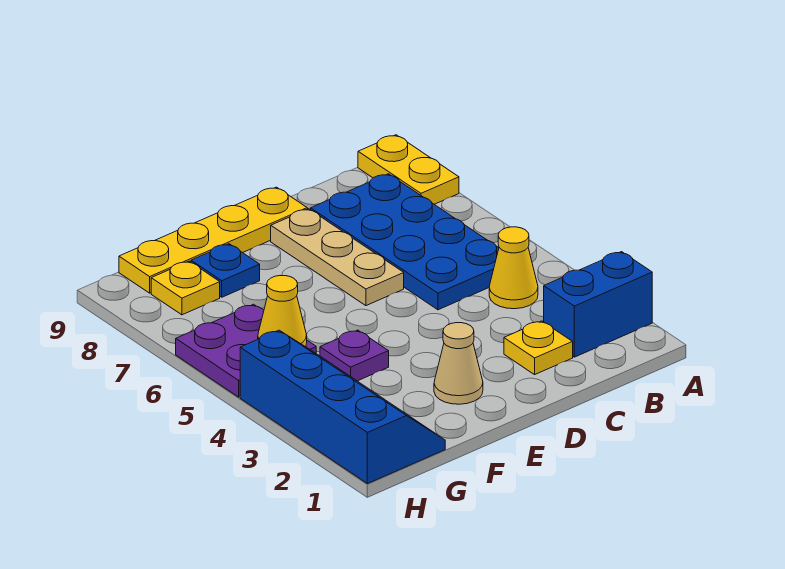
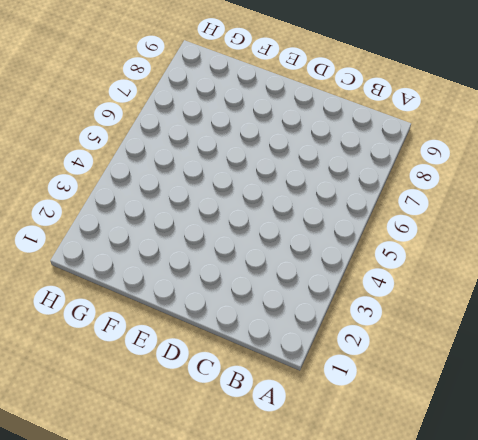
none -> blue brick A2:B2 level 1
none -> yellow plate A8:A9 level 1
none -> yellow cone B4 level 1

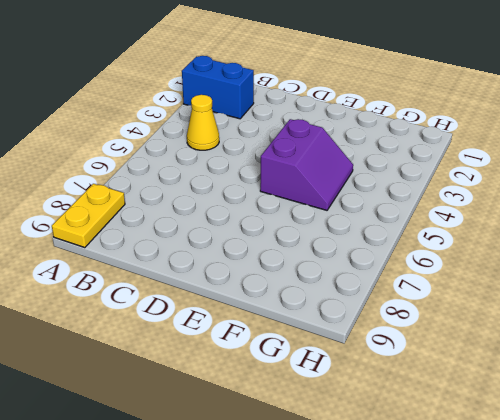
purple slope E4:F5 level 1 top E -> purple plate F4 level 1
none -> blue plate B5:C8 level 1
none -> yellow plate C2 level 1
none -> tan plate D6:D8 level 1

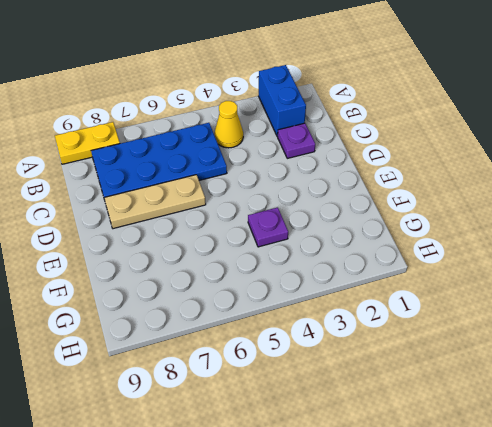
purple plate C2 level 1 -> yellow plate C2 level 1
none -> yellow plate D9:G9 level 1
none -> tan cone E2 level 1
none -> blue plate F8 level 1

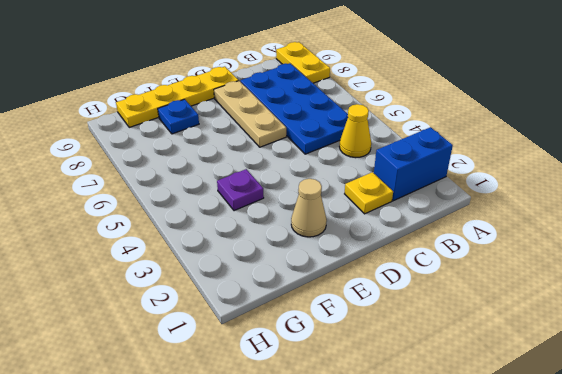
none -> blue slope G1:H4 level 1 top H
none -> purple plate G5:H6 level 1
none -> yellow plate G8 level 1

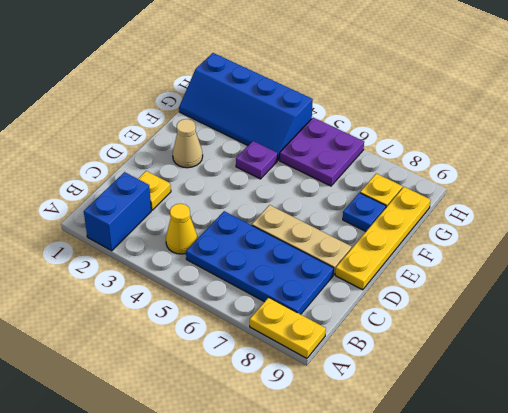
none -> yellow cone G5 level 2

